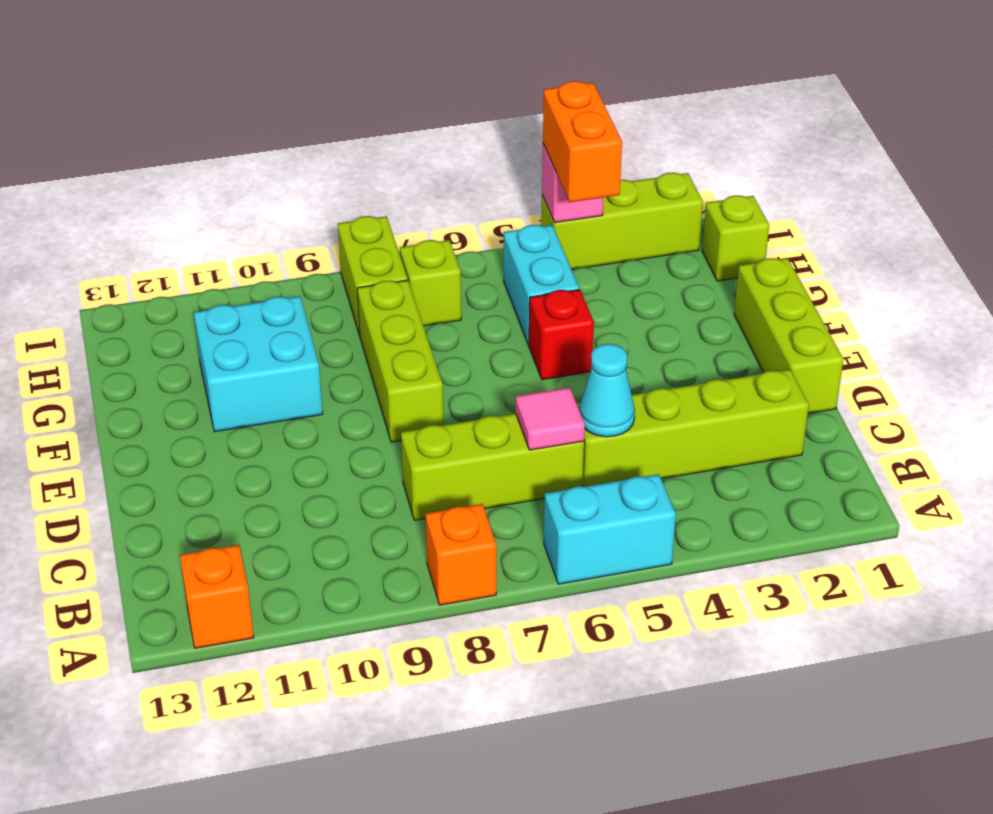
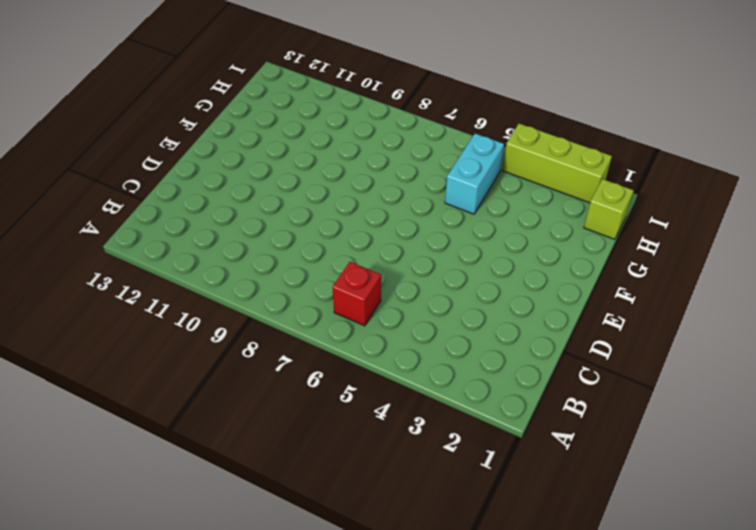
red brick B6 level 1 -> red brick F5 level 1
none -> cyan brick A5:A6 level 1
none -> orange brick A8 level 1
none -> orange brick A12 level 1

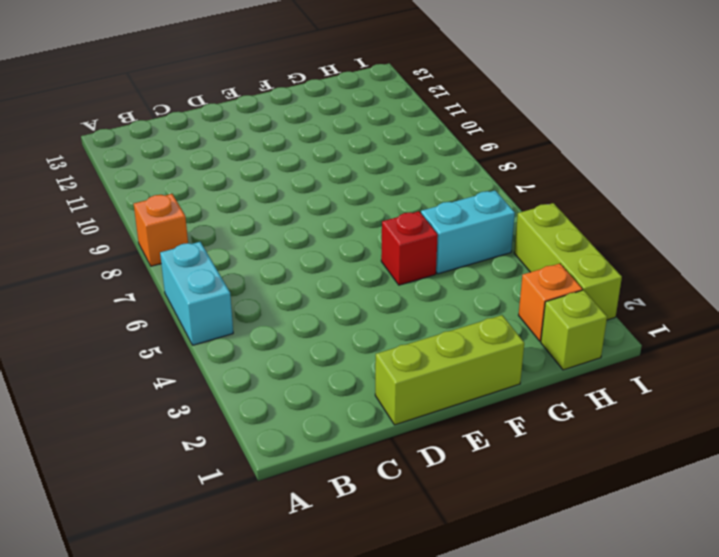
orange brick H2 level 1 -> orange brick A12 level 1
none -> lime brick C2:C5 level 1
none -> lime brick C6:C8 level 1
none -> lime brick E8:G8 level 1

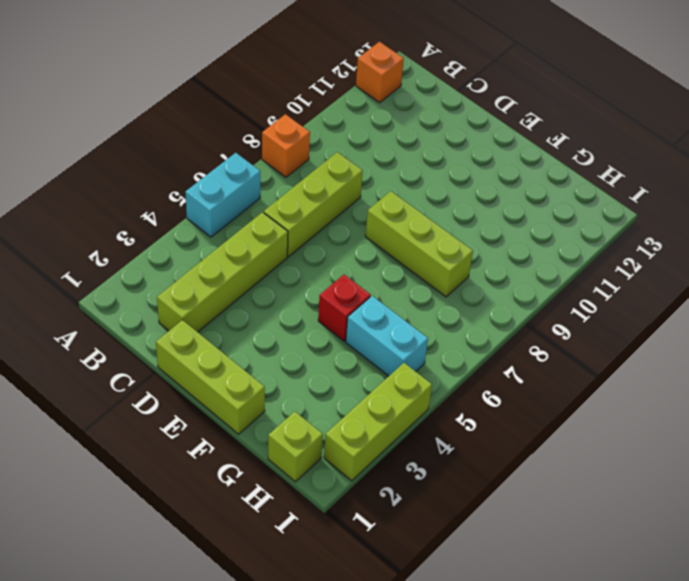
none -> cyan brick F10:G11 level 1
none -> lime brick H7 level 1
none -> lime brick H8:I8 level 1

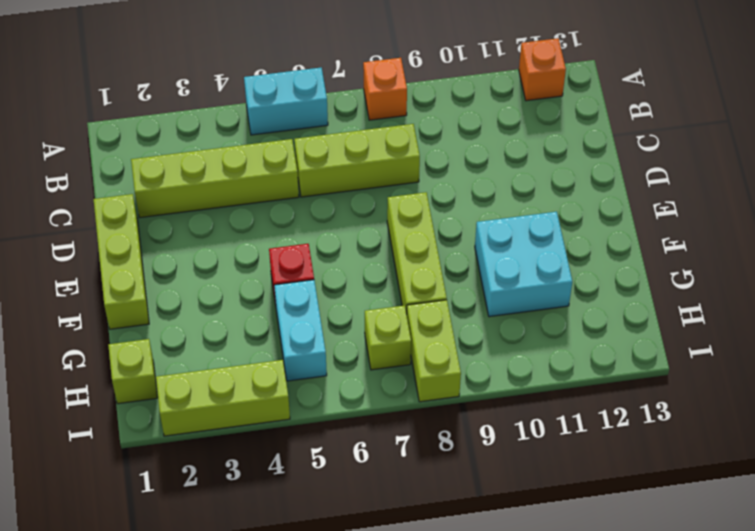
none -> cyan cone C5 level 2
none -> pink tile C6 level 2
none -> pink brick I4 level 2

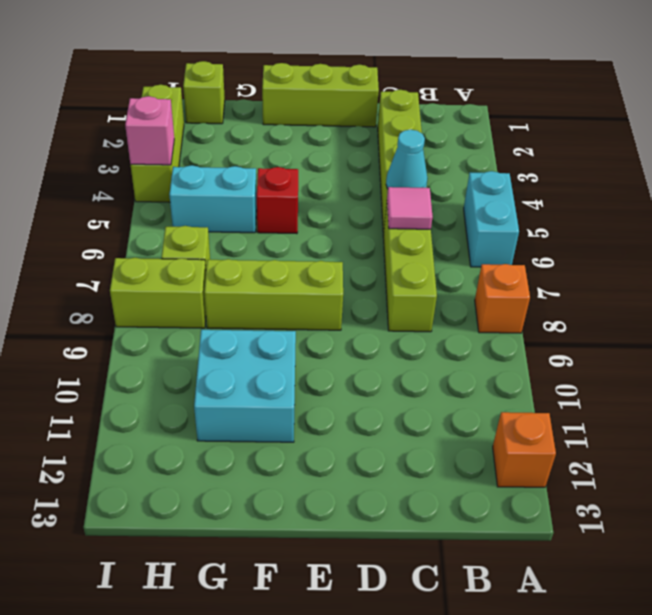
none -> orange brick H4:I4 level 3

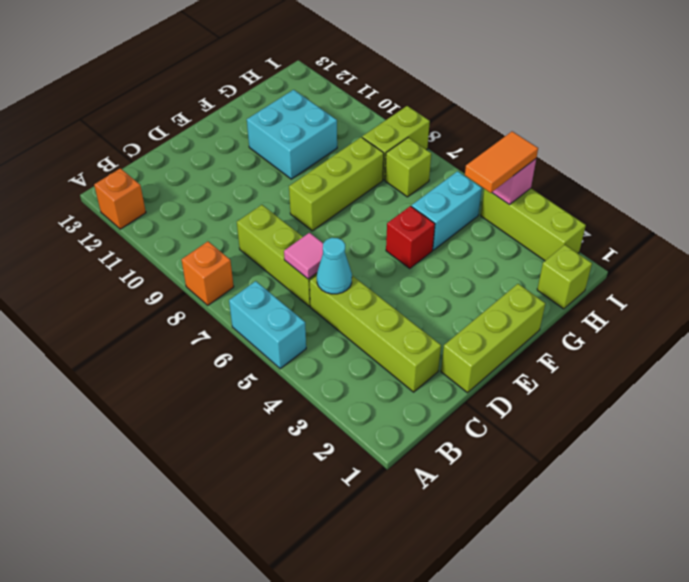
orange tile H4:I4 level 3 -> orange brick H4:I4 level 3

